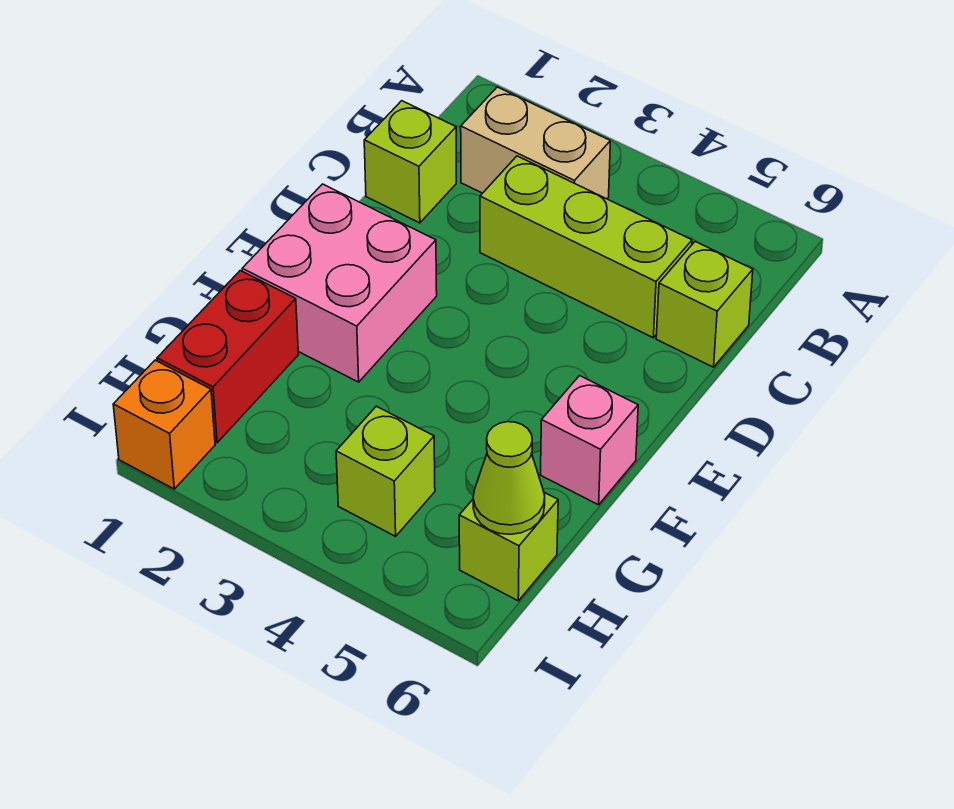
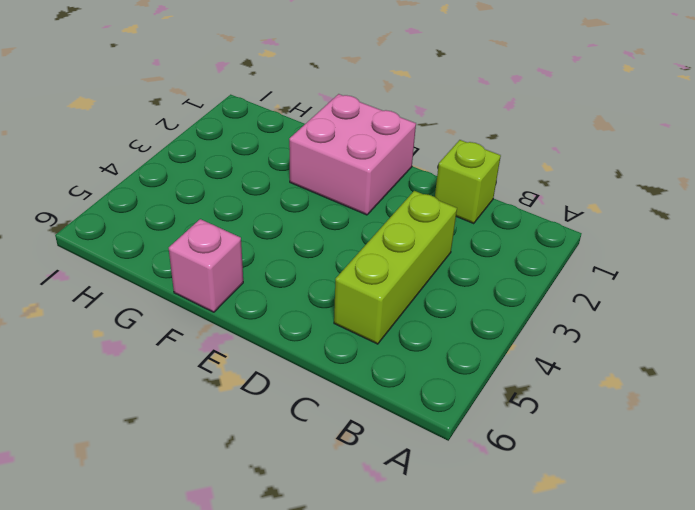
none -> tan brick B2:B3 level 1
none -> lime brick C6 level 1

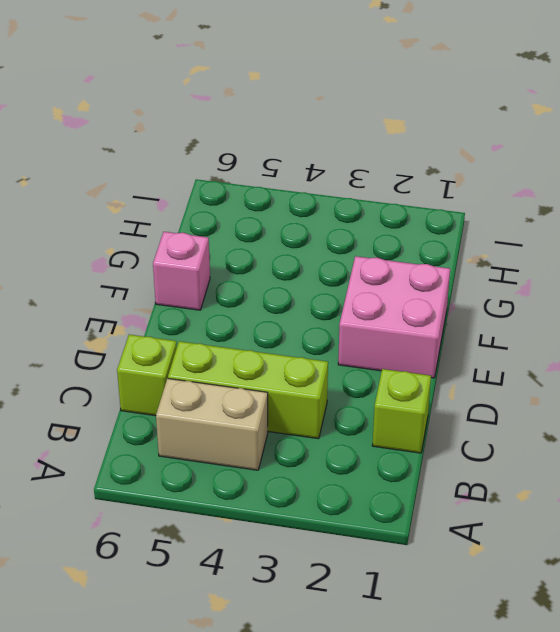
tan brick B4:B5 level 1 -> tan brick B2:B3 level 1
none -> red brick G1:H1 level 1
none -> lime brick H4 level 1

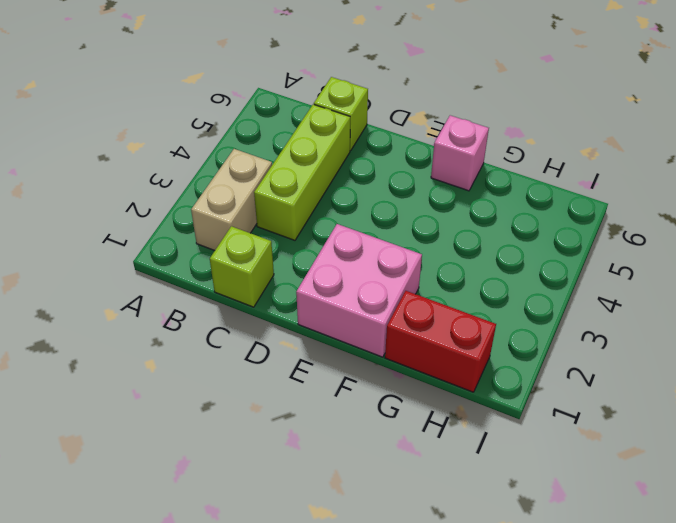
none -> lime brick H4 level 1
none -> lime brick H6 level 1

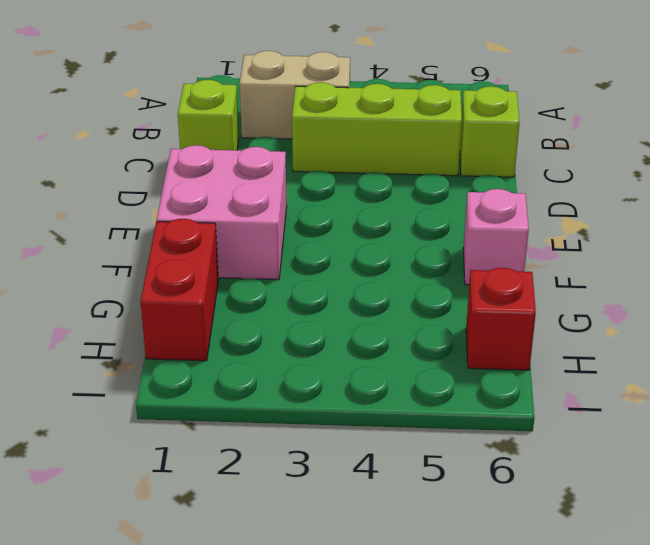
red brick H6 level 1 -> lime brick H6 level 1
none -> lime brick H4 level 1
none -> orange brick I1 level 1

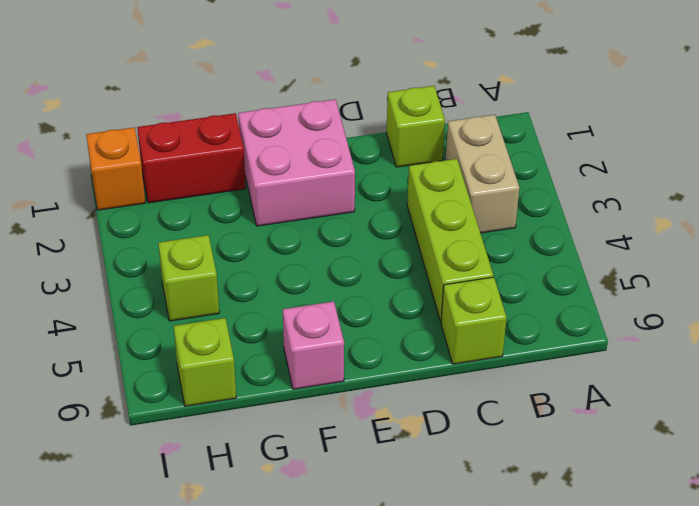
none -> lime cone H6 level 2

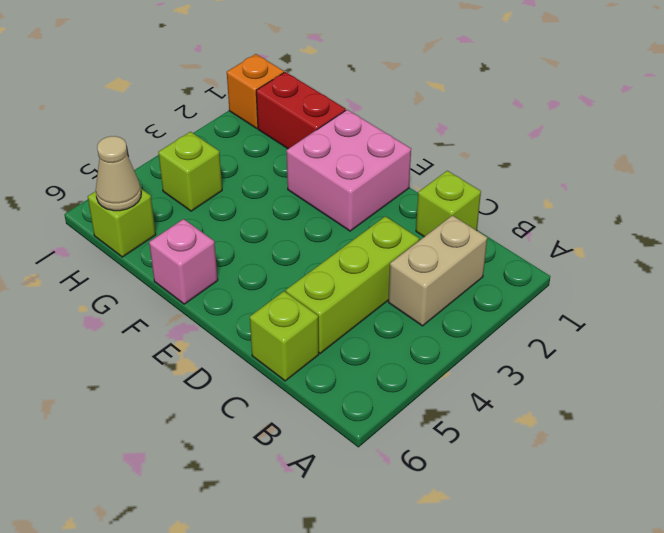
tan cone H6 level 2 -> lime cone H6 level 2

